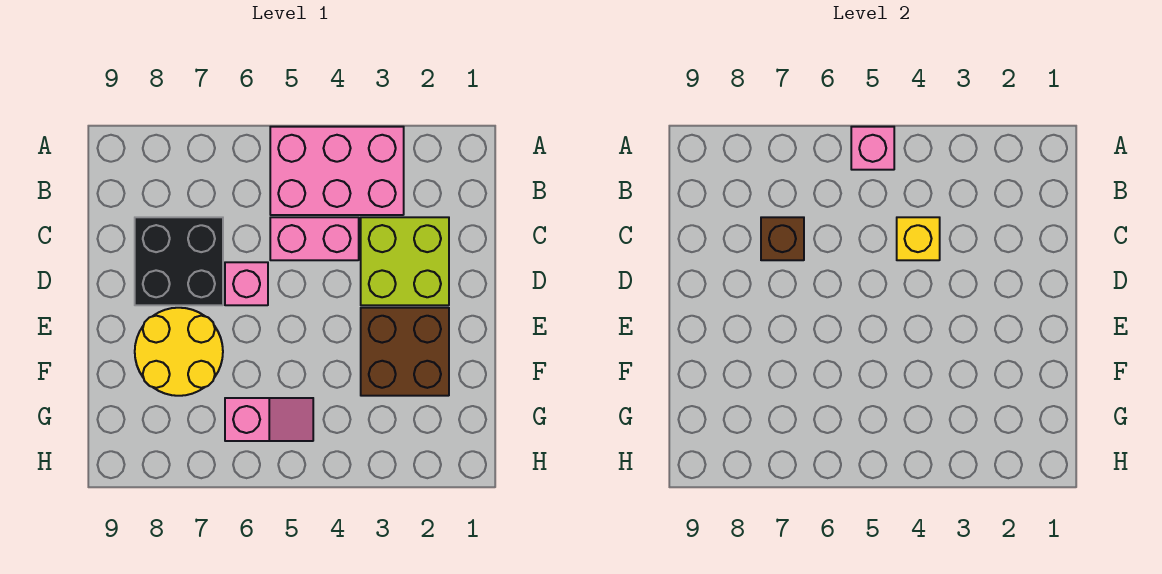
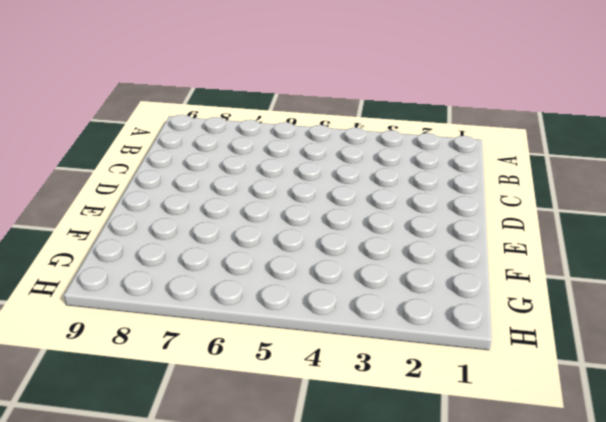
none -> pink brick A3:B5 level 1
none -> lime brick C2:D3 level 1

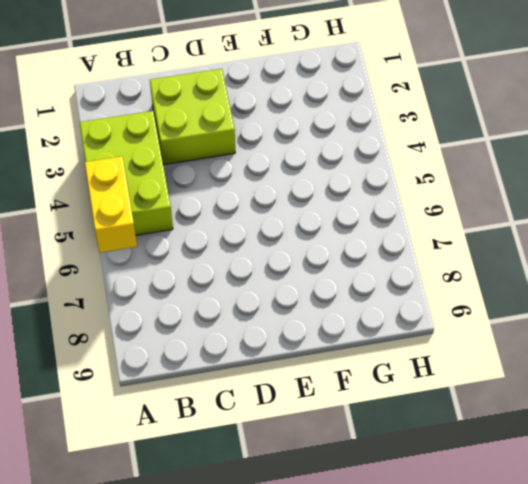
lime brick A3:B5 level 1 -> pink brick A3:B5 level 1
yellow brick A5:A6 level 2 -> pink brick A5 level 2
none -> pink brick C4:C5 level 1
none -> black brick C7:D8 level 1

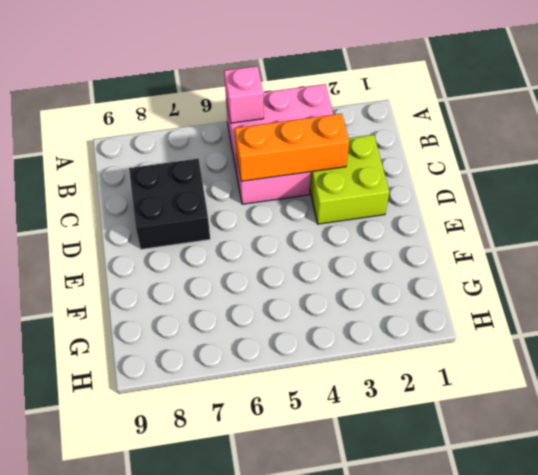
orange brick C3:C5 level 2 -> yellow brick C4 level 2
none -> pink brick D6 level 1
none -> brown brick E2:F3 level 1

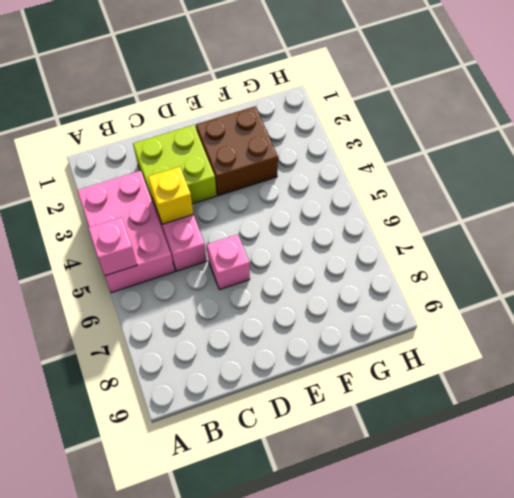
none -> black brick C7:D8 level 1
none -> yellow round brick E7:F8 level 1

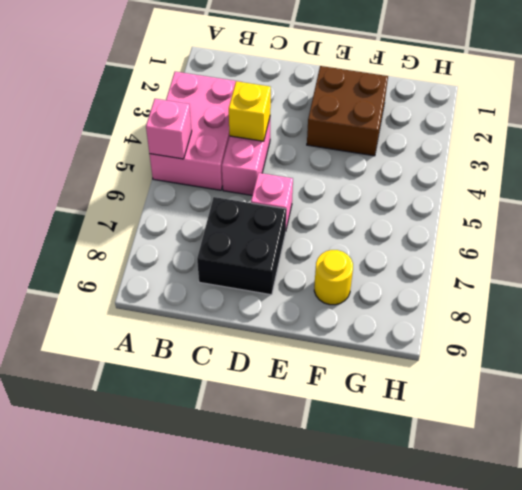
yellow round brick F8 level 1 -> yellow round brick E7:F8 level 1
none -> lime brick C2:D3 level 1
none -> pink slope G5:G6 level 1 top 6

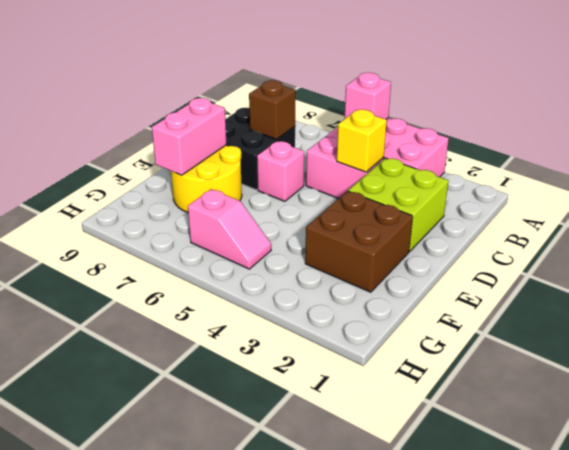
pink brick E8:F8 level 2 -> none

